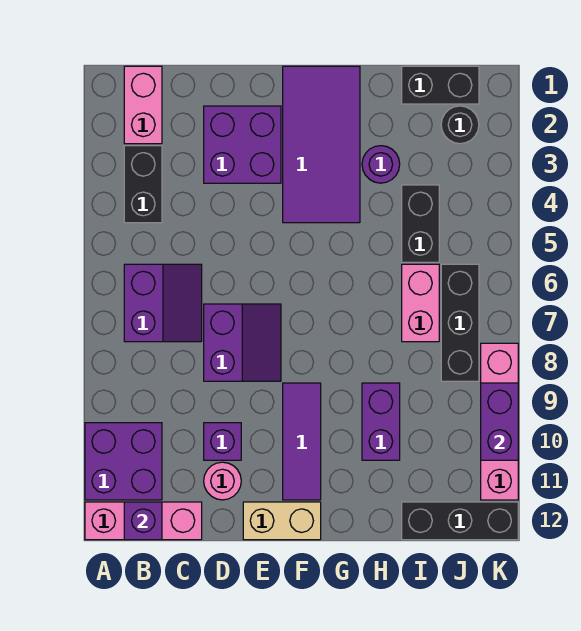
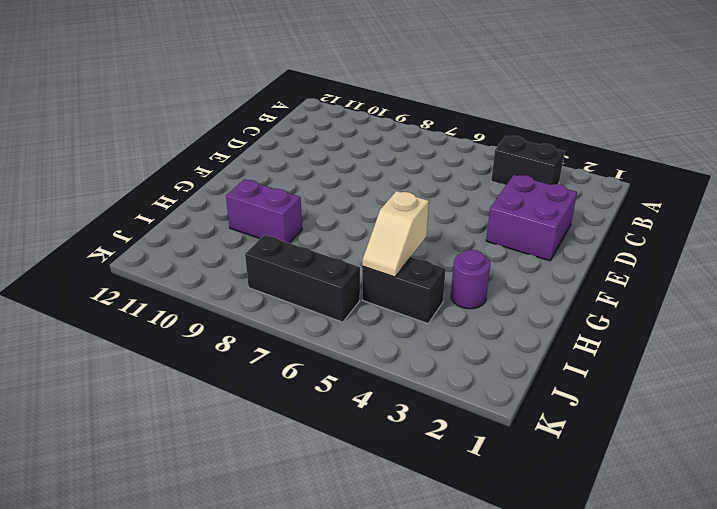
tan slope H5:I5 level 2 top H -> none
none -> purple brick A10:B11 level 1
none -> pink brick A12:C12 level 1
none -> pink brick B1:B2 level 1

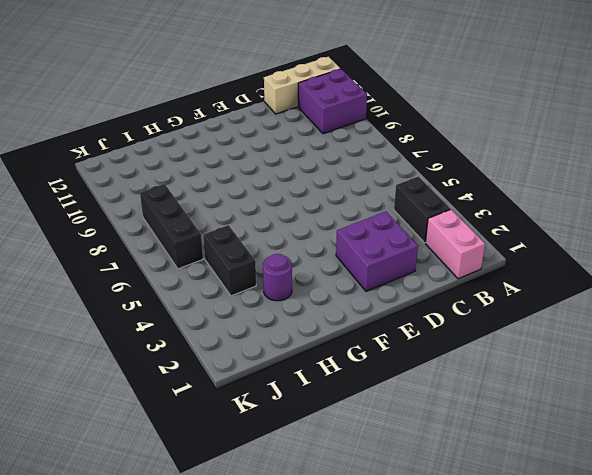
tan brick A12:C12 level 1 -> pink brick A12:C12 level 1
none -> purple slope B6:C7 level 1 top B
none -> purple slope D7:E8 level 1 top D
none -> purple brick D10 level 1

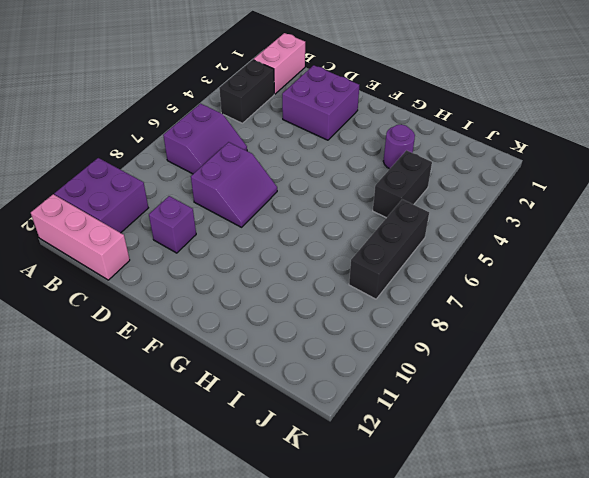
none -> pink round brick D11 level 1
none -> tan brick E12:F12 level 1
none -> purple tile F1:G4 level 1

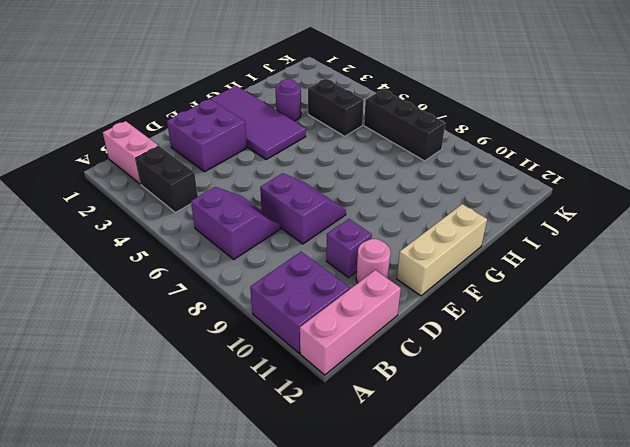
tan brick E12:G12 level 1 -> tan brick E12:F12 level 1
none -> purple tile F9:F11 level 1
none -> purple brick H9:H10 level 1
none -> black brick I1:J1 level 1

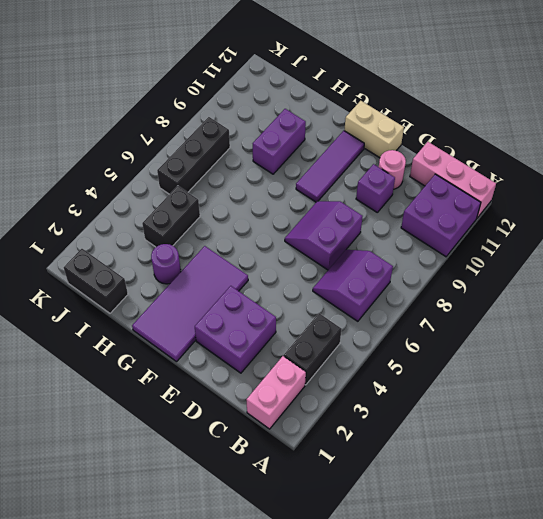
none -> pink brick I6:I7 level 1
none -> black brick I12:K12 level 1
none -> black round brick J2 level 1

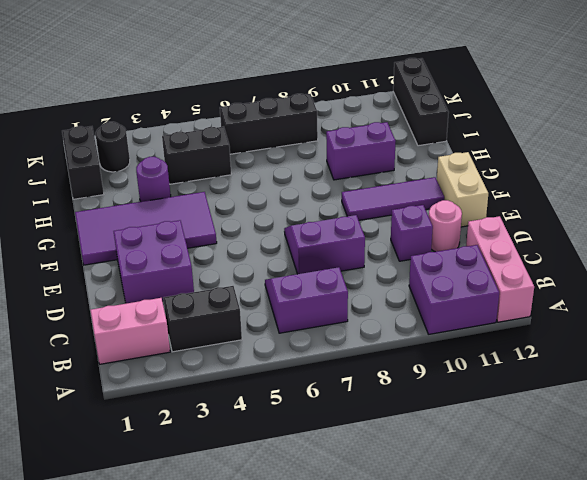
none -> pink brick I6:I7 level 1
none -> pink brick K8:K11 level 1
none -> purple brick B12 level 2

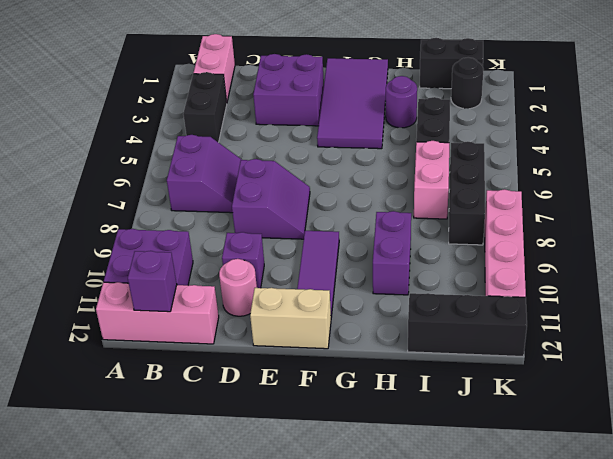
none -> purple brick K9:K10 level 2

